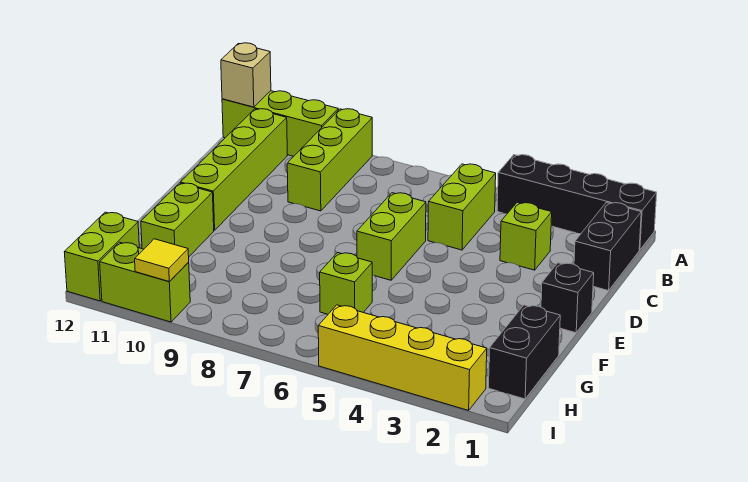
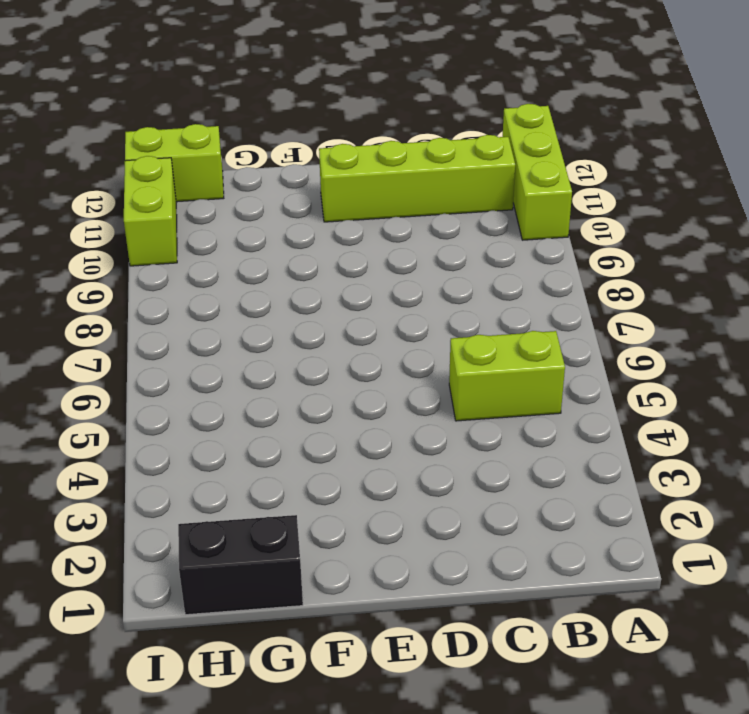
none -> black brick A1:A4 level 1
none -> lime brick A9:C9 level 1
none -> black brick B1:C1 level 1

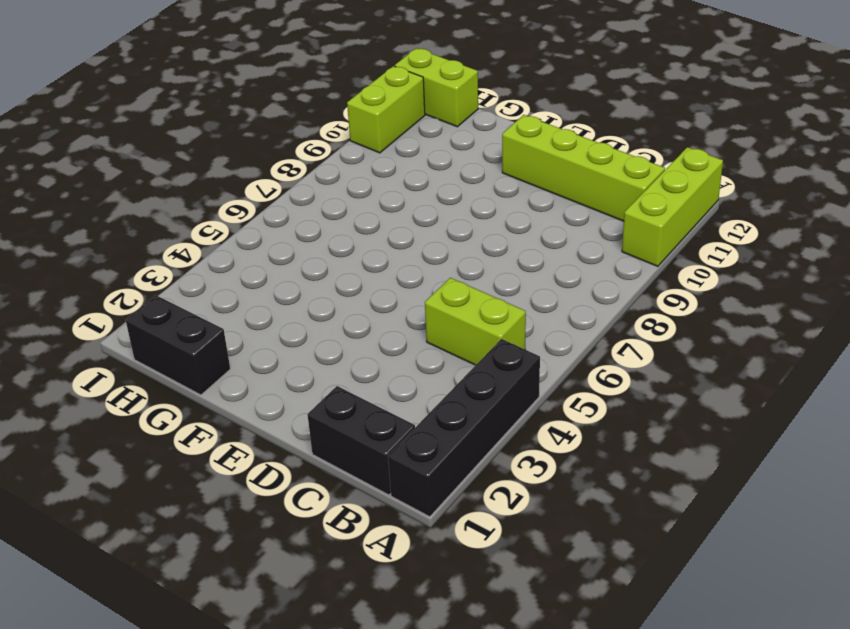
none -> lime brick A9:C9 level 1
none -> lime brick C3 level 1
none -> lime brick D6:E6 level 1

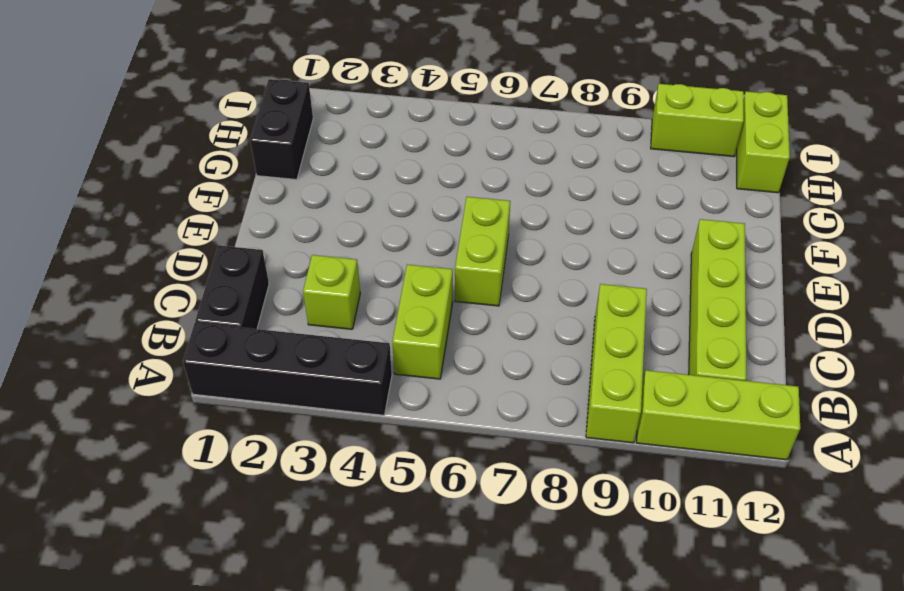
none -> black brick E1 level 1
none -> lime brick F11:G11 level 1
none -> lime brick G6 level 1

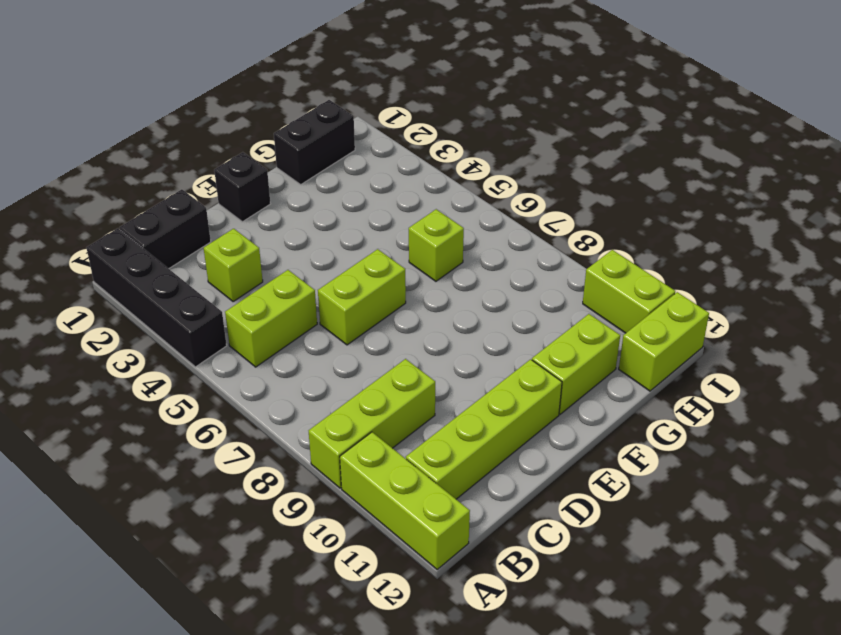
none -> yellow brick I2:I5 level 1
none -> tan brick A12 level 2
none -> yellow tile I10 level 2

